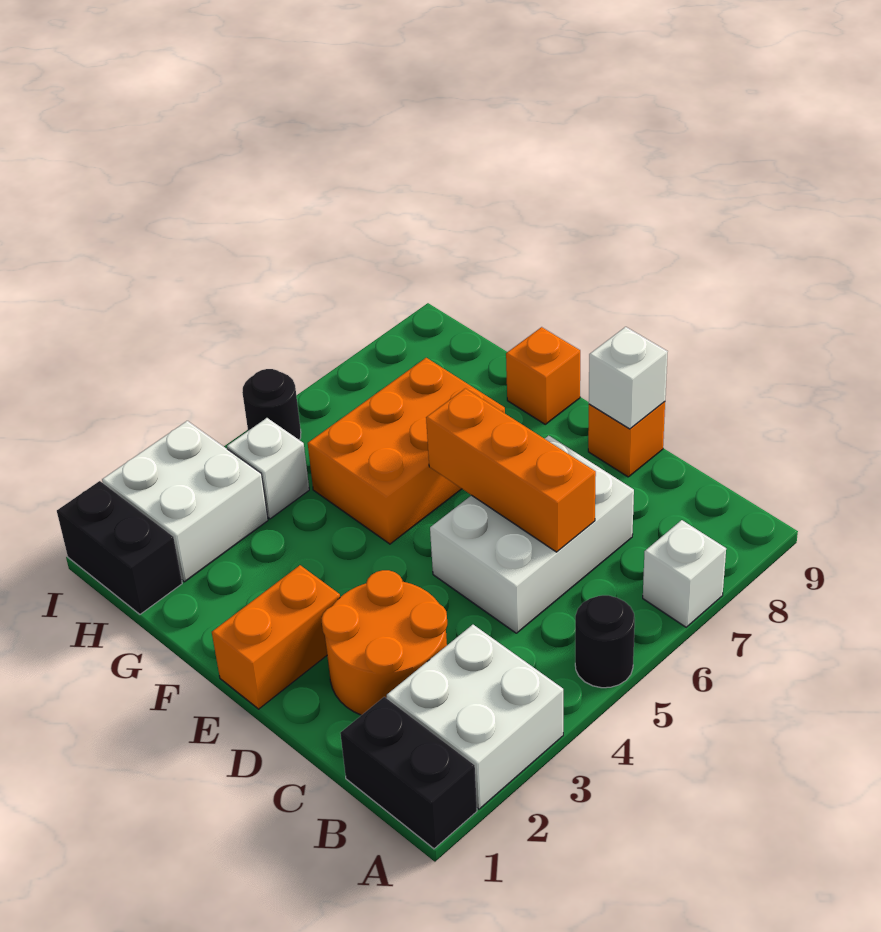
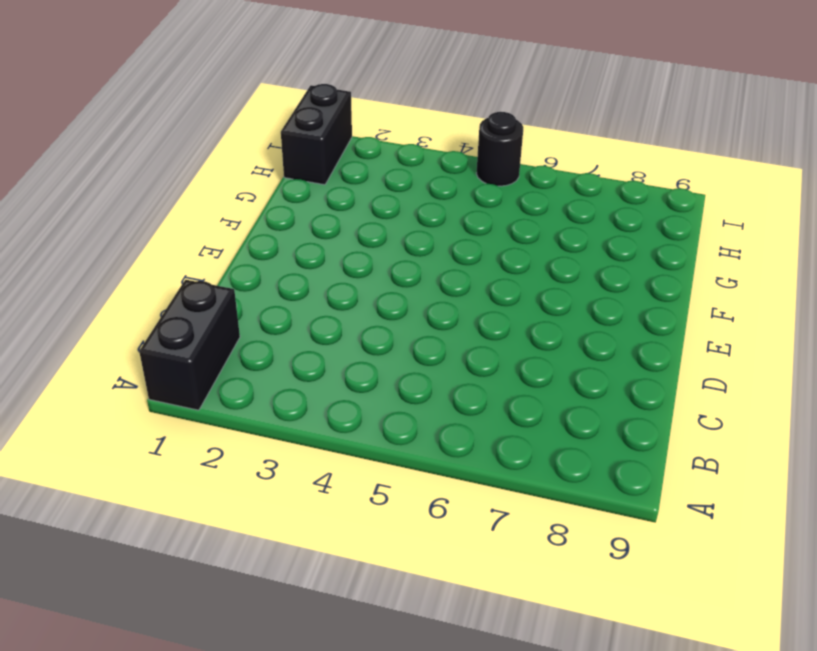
none -> white brick A2:B3 level 1
none -> black round brick A5 level 1
none -> white brick A7 level 1

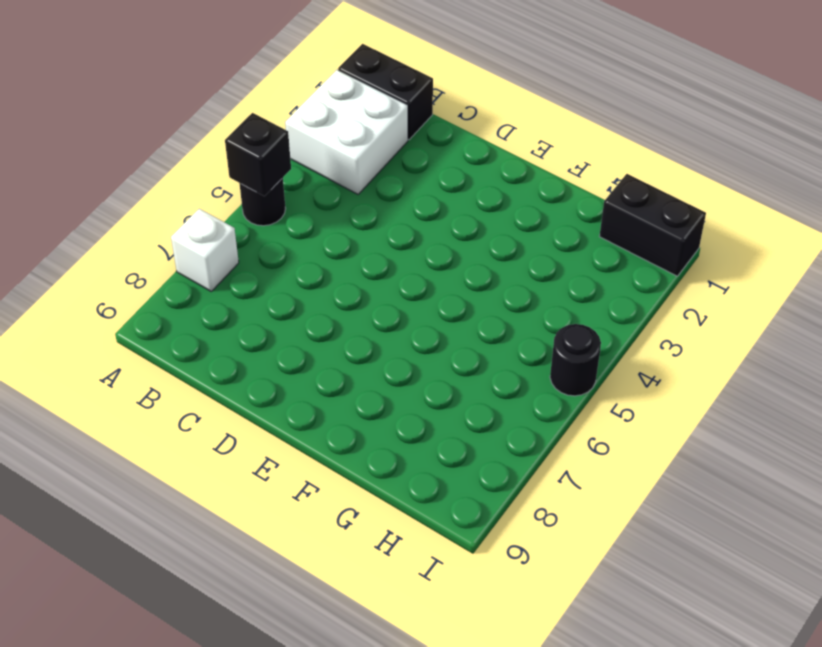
black brick A5 level 2 -> none
none -> orange round brick C2:D3 level 1
none -> white brick C5:D7 level 1
none -> orange brick D9 level 1

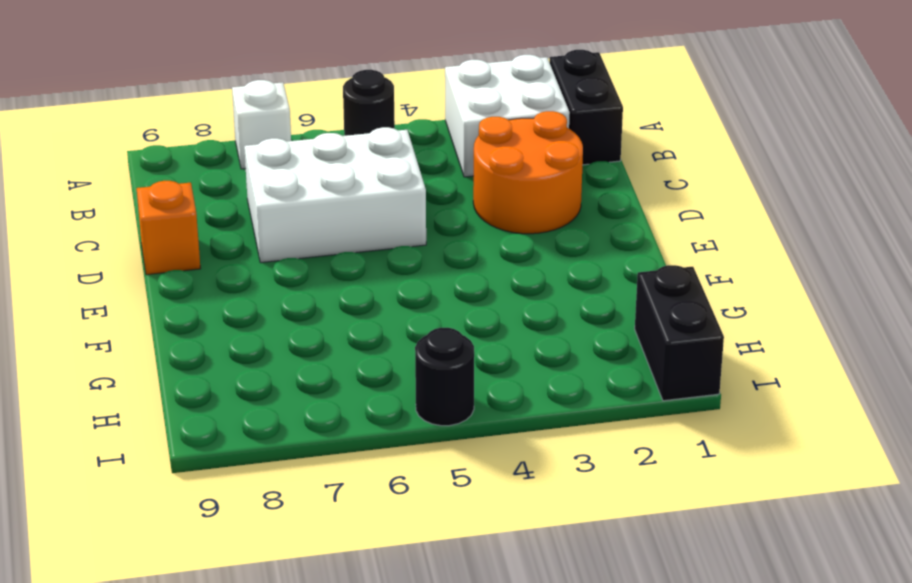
none -> orange brick E1:E2 level 1
none -> orange brick F5:G7 level 1
none -> orange brick F9 level 1

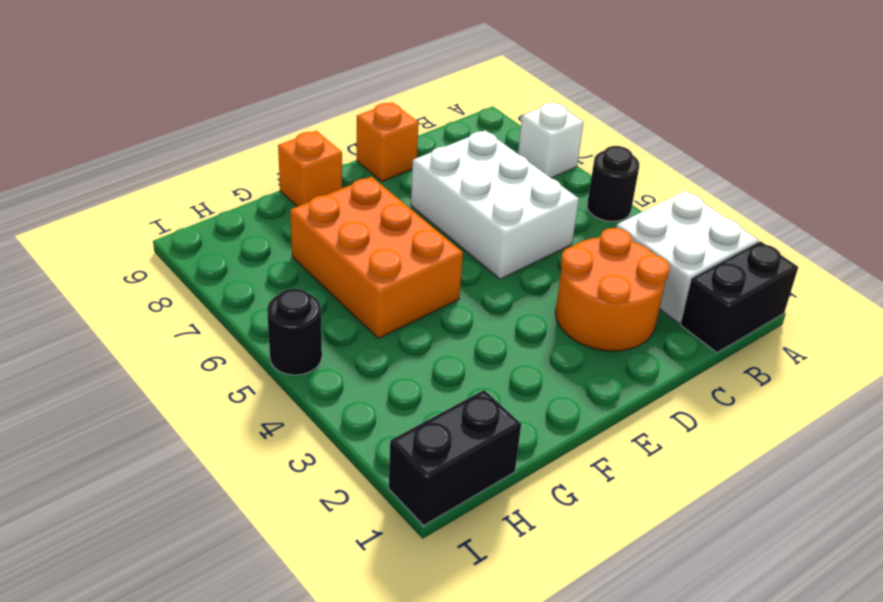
none -> orange brick E1:E2 level 1
none -> white brick H2:I3 level 1
none -> white brick H4 level 1

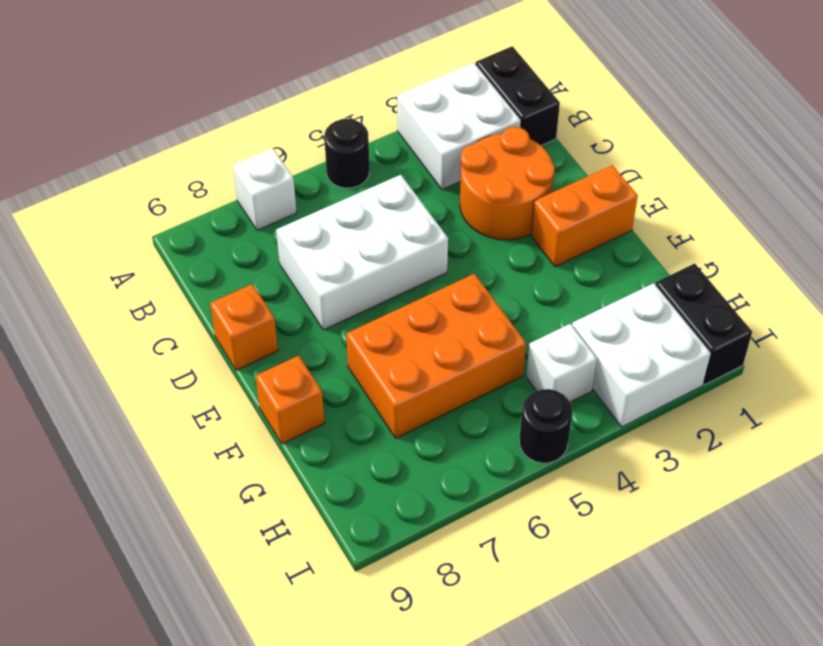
none -> orange brick C6:E6 level 2
none -> white brick D9 level 2

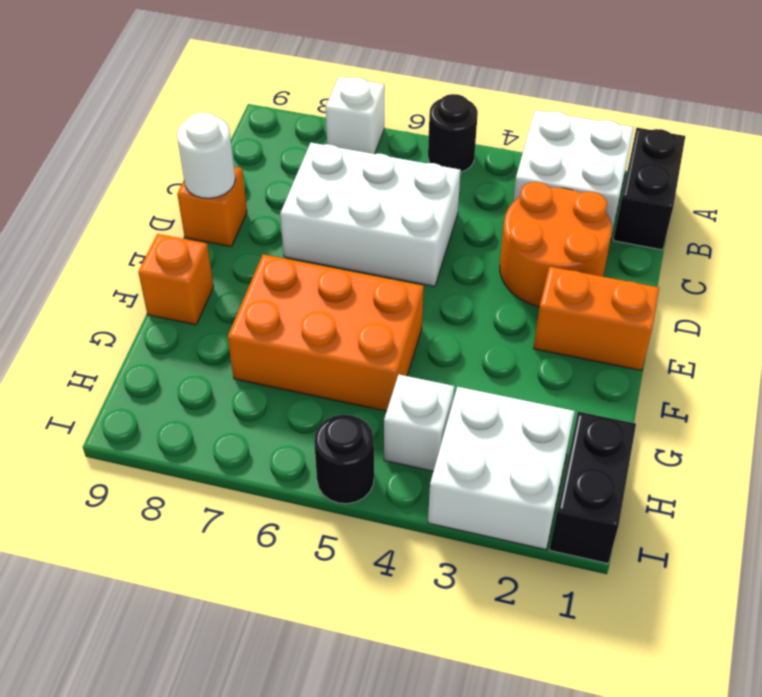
white round brick D9 level 2 -> white brick D9 level 2
none -> orange brick C6:E6 level 2

